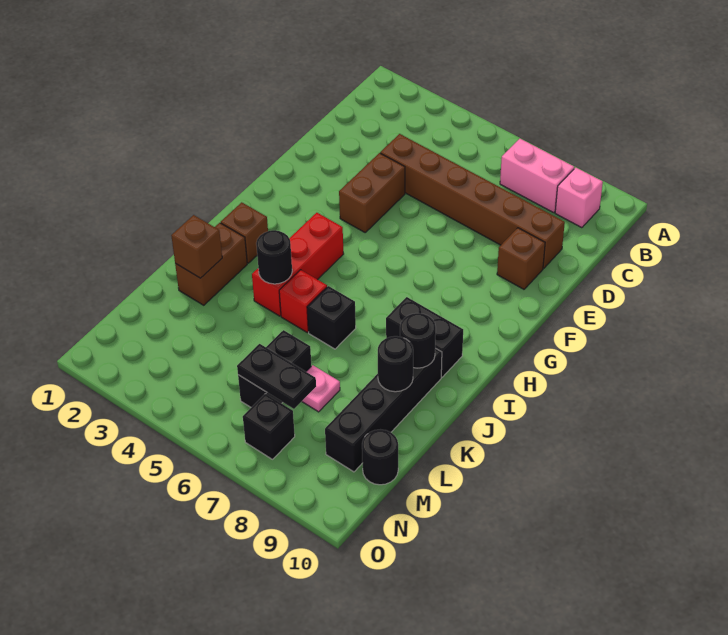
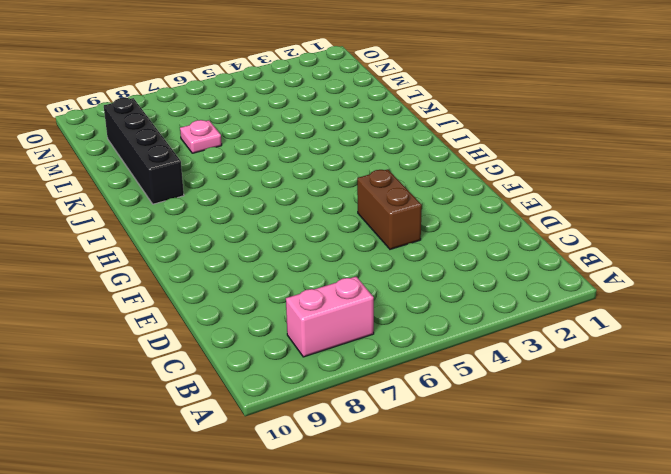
none -> pink brick B9 level 1
none -> brown brick D4:D9 level 1
none -> brown brick E9 level 1

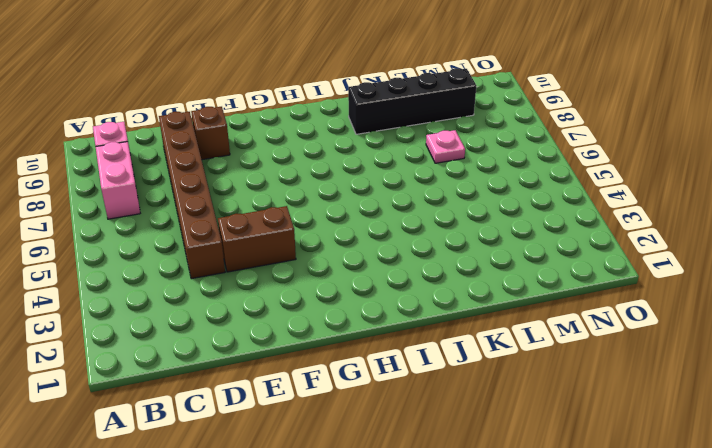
none -> red brick H4:J4 level 1
none -> brown brick I2 level 1
none -> black brick I8:I9 level 1

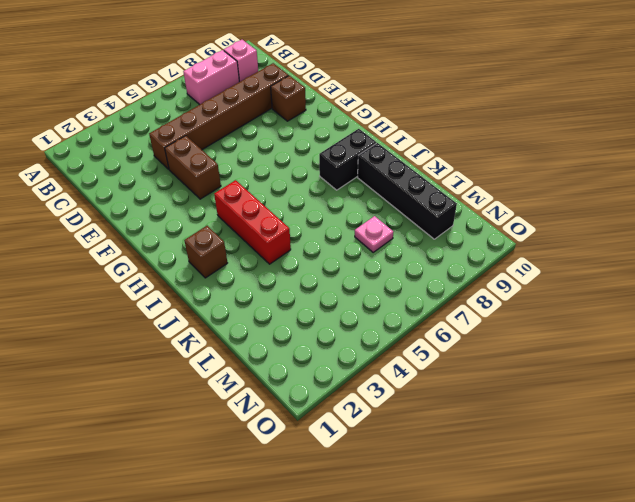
none -> brown brick J2:K2 level 1
none -> red brick J5 level 1
none -> black brick J6 level 1

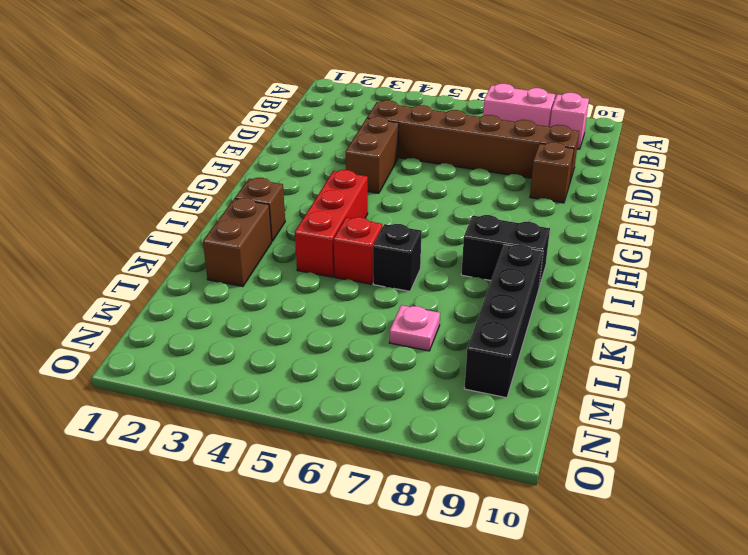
none -> black brick L6:M6 level 1
none -> black round brick M10 level 1
none -> black brick N7 level 1

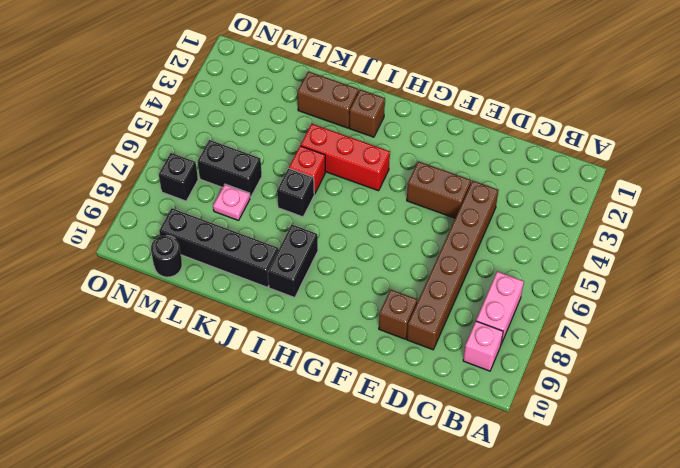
none -> black round brick J4 level 2
none -> black round brick J9 level 2
none -> brown brick K2 level 2

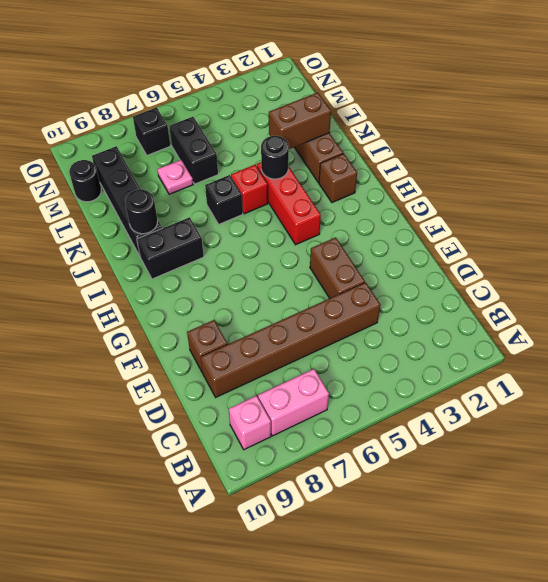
brown brick K2:K3 level 2 -> brown brick K2 level 2
none -> black round brick K9 level 2
none -> black plate M6:M7 level 2

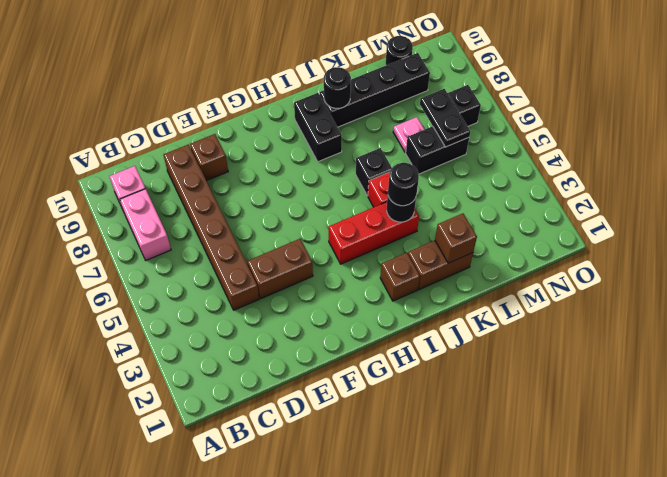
black round brick J4 level 3 -> black round brick K9 level 2

